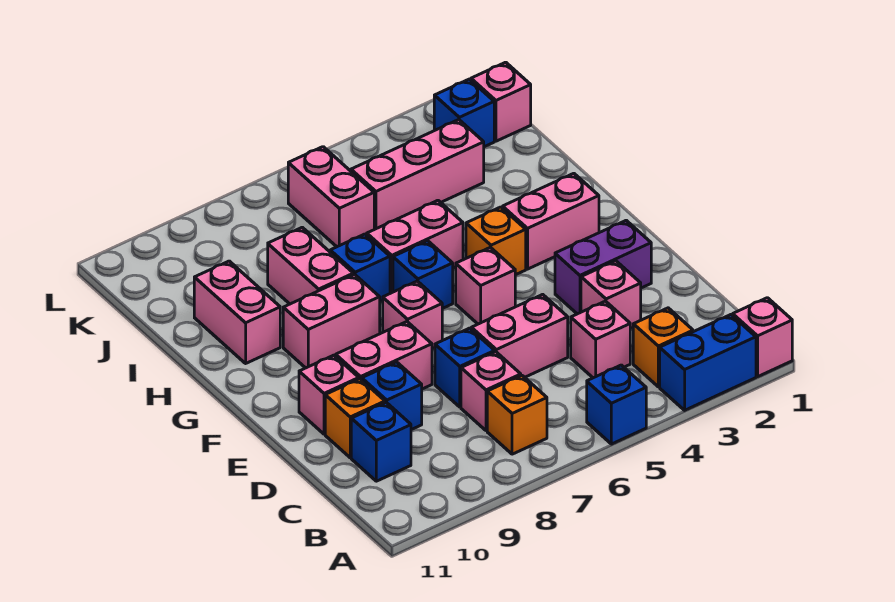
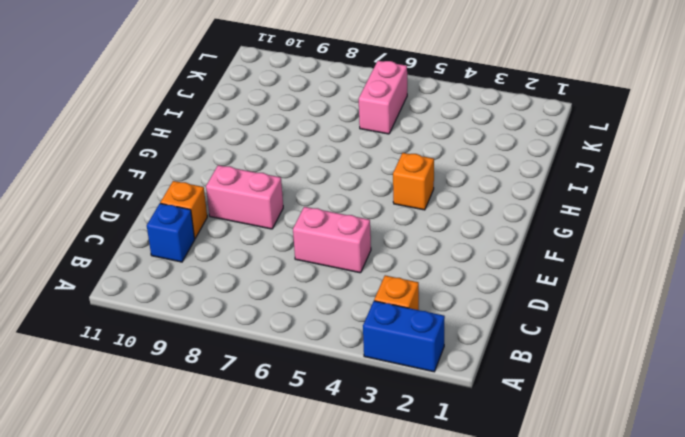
none -> pink brick A1 level 1
none -> blue brick A5 level 1
none -> orange brick B7 level 1
none -> pink brick C4 level 1

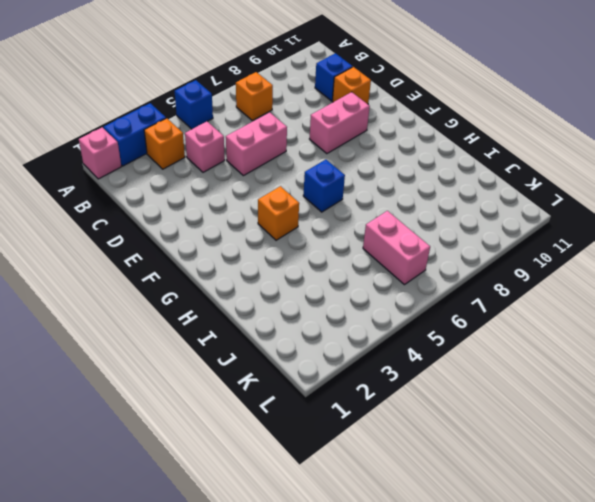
none -> pink brick C7 level 1
none -> pink brick D3 level 1
none -> blue brick D7 level 1
none -> blue brick D9 level 1

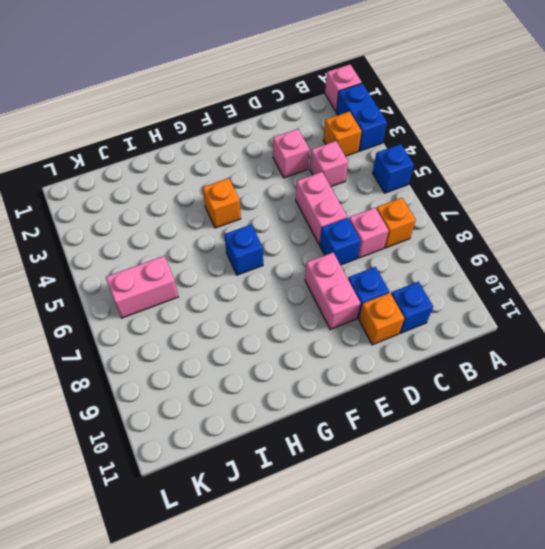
none -> purple brick E2:E3 level 1
none -> pink brick E10 level 1
none -> pink brick F5 level 1
none -> pink brick F7 level 1

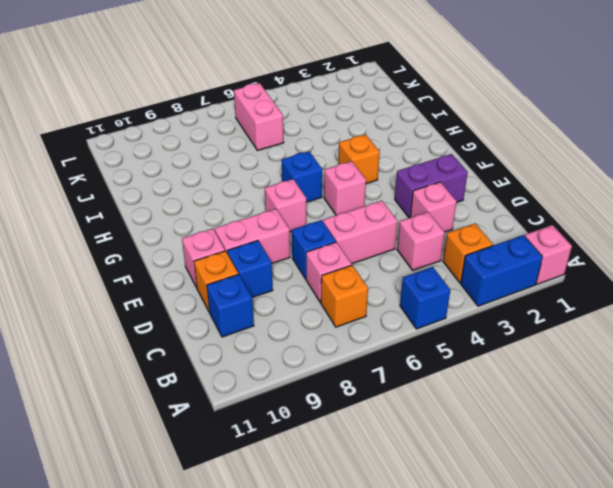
none -> pink brick G2:G3 level 1
none -> pink brick G8:G9 level 1
none -> pink brick H5:H6 level 1
none -> blue brick H7 level 1

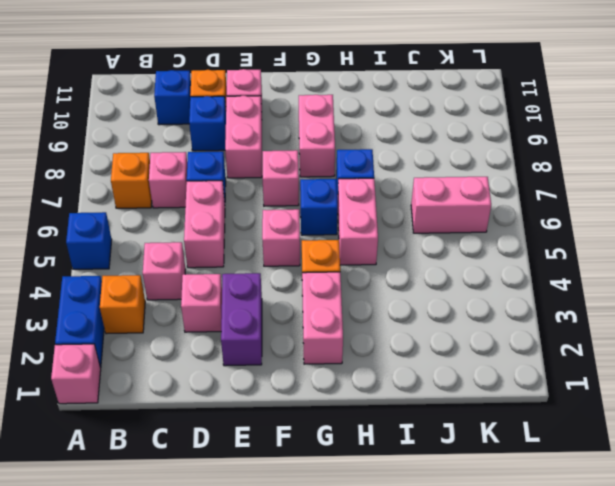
none -> pink brick H8:I8 level 1
none -> pink brick H10:I10 level 1
none -> pink brick J3:J5 level 1
none -> pink brick K1 level 1

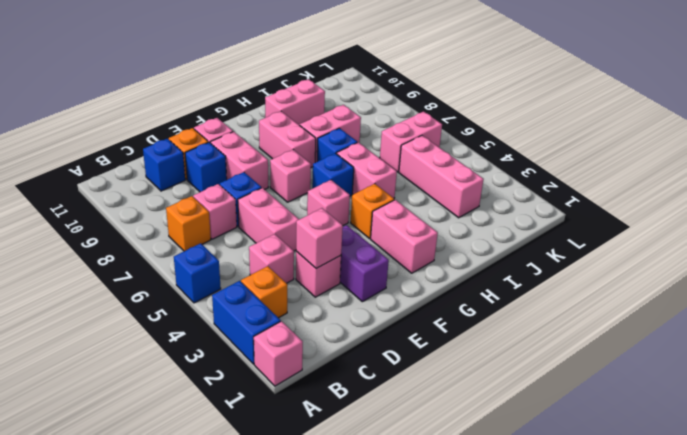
pink brick D3 level 2 -> pink brick K1 level 1
none -> blue brick K2 level 1

